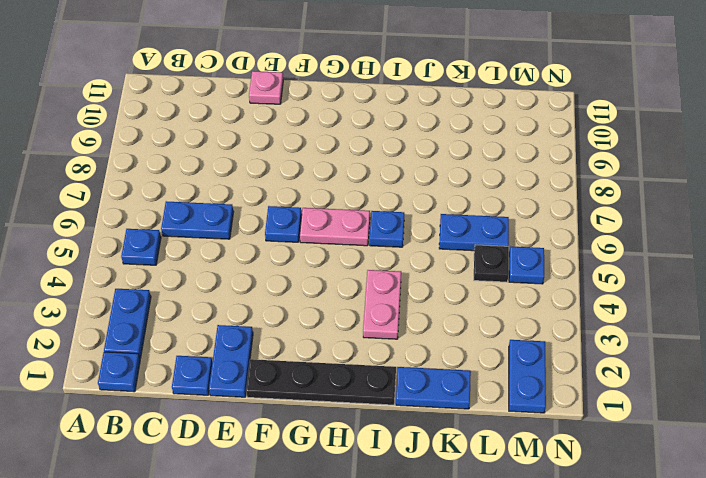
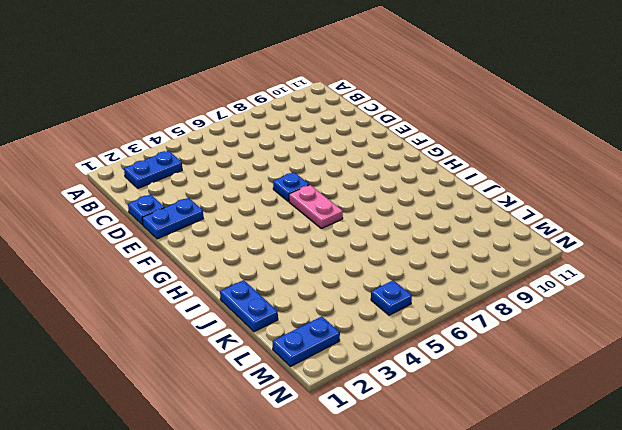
none -> blue plate B1 level 1
none -> blue plate B5 level 1
none -> blue plate C6:D6 level 1

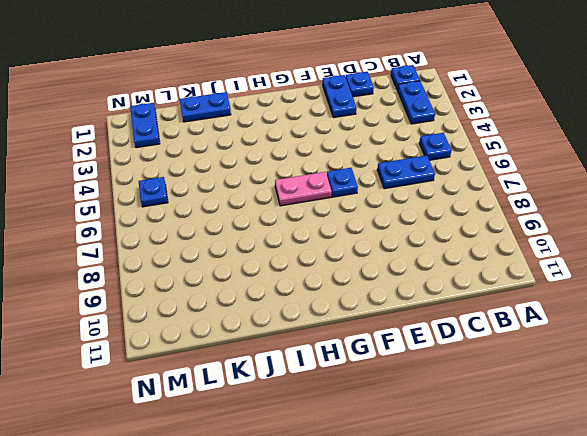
none -> pink plate E11 level 1
none -> black plate F1:I1 level 1
none -> pink plate I3:I4 level 1

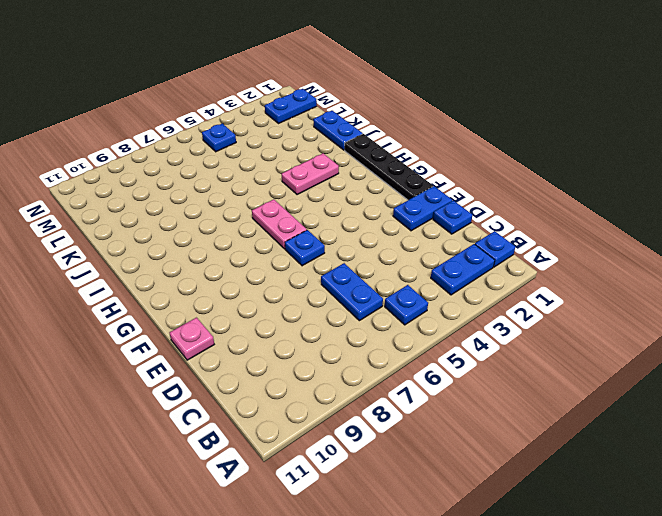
none -> blue plate I6 level 1
none -> blue plate K6:L6 level 1
none -> black plate L5 level 1

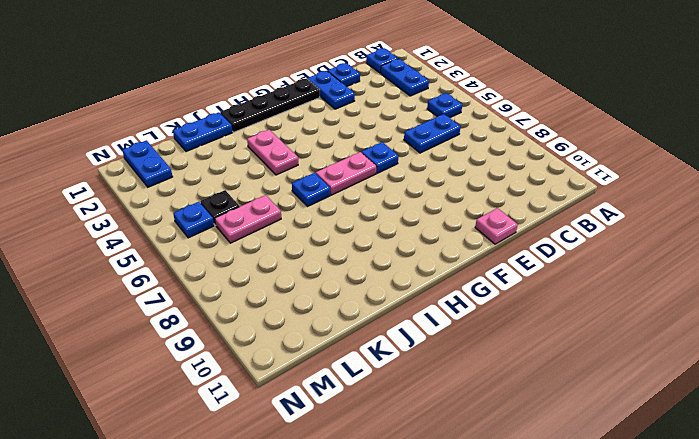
pink plate K6:L6 level 1 -> blue plate K6:L6 level 1

